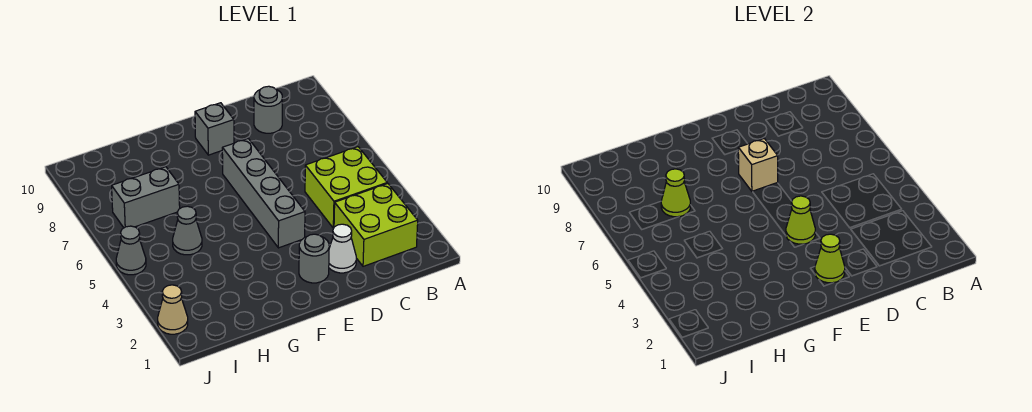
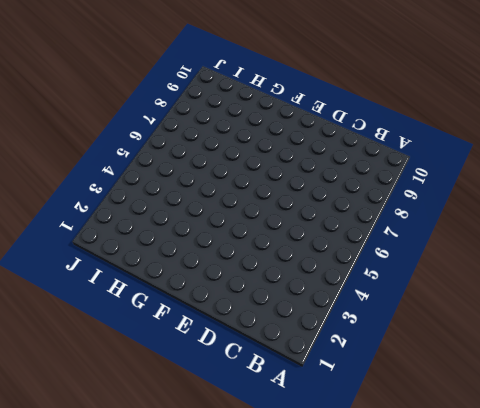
none -> lime brick B2:C3 level 1
none -> lime brick B4:C5 level 1
none -> grey round brick C9 level 1

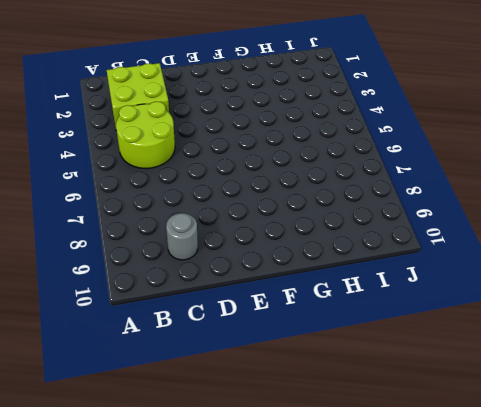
lime round brick B4:C5 level 1 -> lime brick B4:C5 level 1
none -> white cone D2 level 1
none -> grey round brick E2 level 1
none -> grey brick E4:E7 level 1

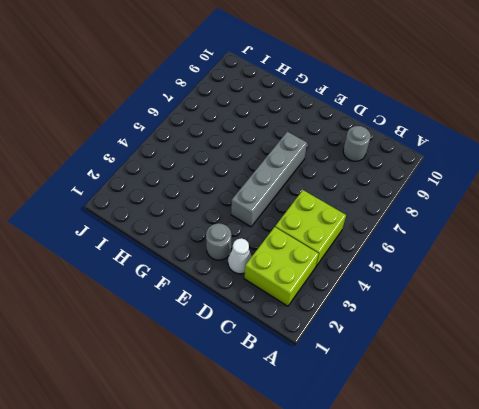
none -> grey brick E9 level 1
none -> grey cone H5 level 1
none -> grey brick H7:I7 level 1

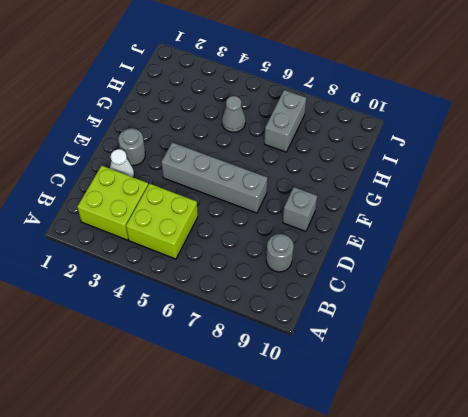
none -> tan cone J2 level 1
none -> grey cone J5 level 1
none -> lime cone E2 level 2

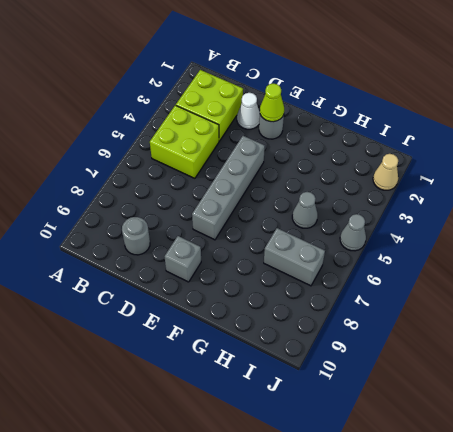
none -> lime cone E4 level 2
none -> tan brick E7 level 2
none -> lime cone H7 level 2

